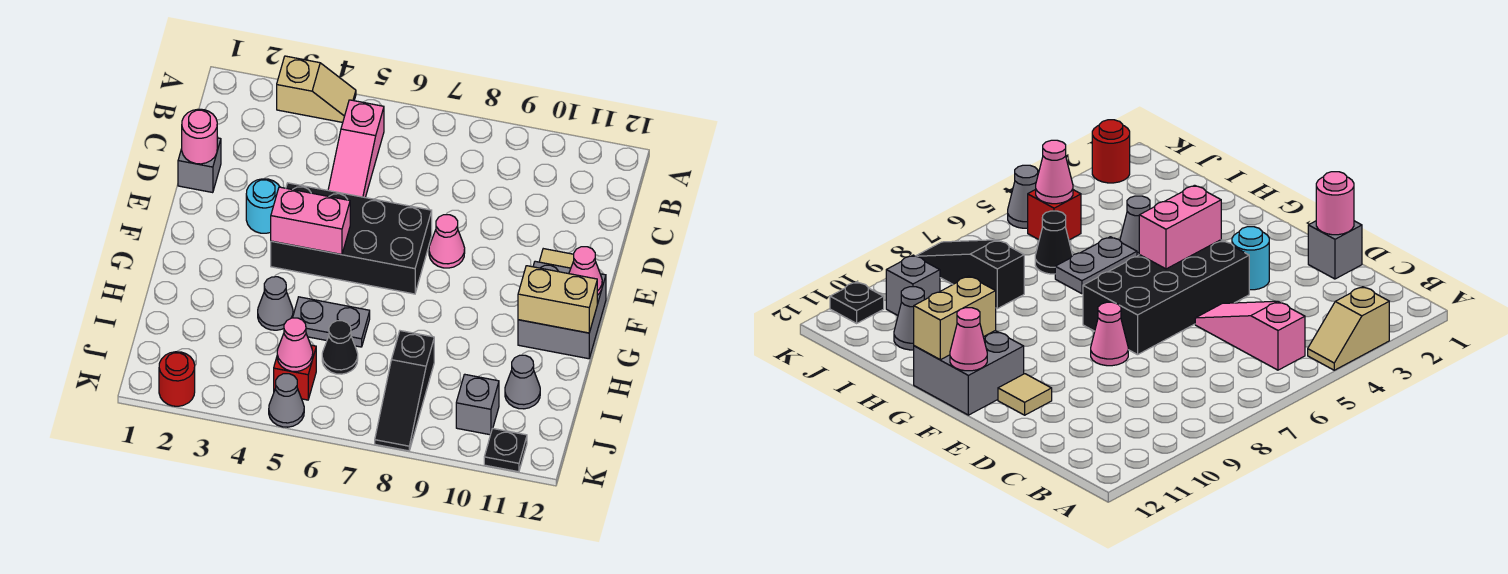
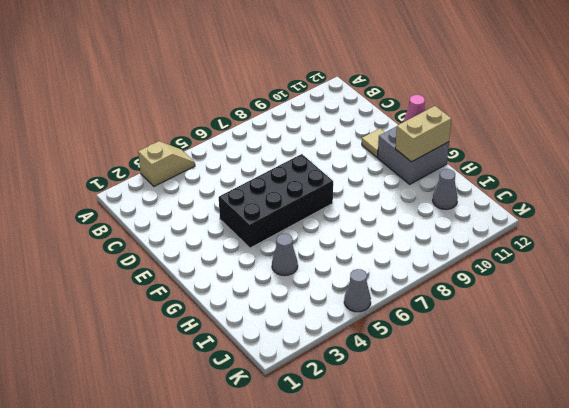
none -> pink slope B5:D5 level 1 top B
none -> grey brick D1 level 1
none -> cyan round brick E3 level 1

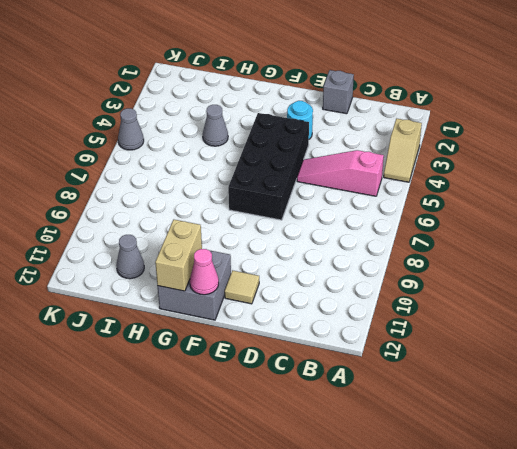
none -> pink cone E8 level 1
none -> grey plate H5:H6 level 1
none -> black cone I6 level 1

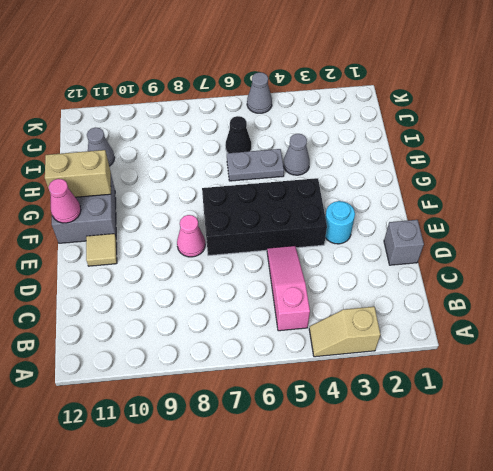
none -> black slope I8:K8 level 1 top I
none -> red brick J5 level 1
none -> grey brick J10 level 1

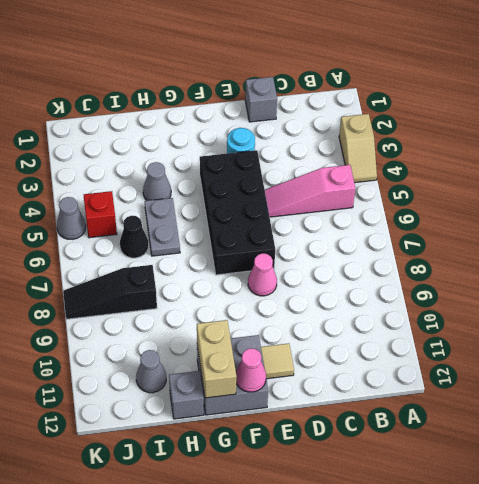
grey brick H12 level 1 -> grey brick J10 level 1
none -> red round brick K2 level 1
none -> black plate K11 level 1
none -> pink round brick D1 level 2

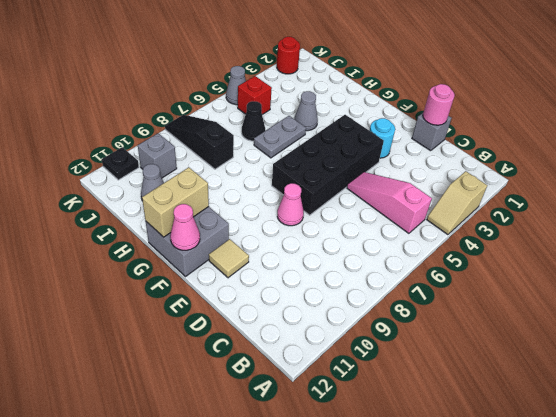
none -> pink brick F4:F5 level 2
none -> pink cone J5 level 2

